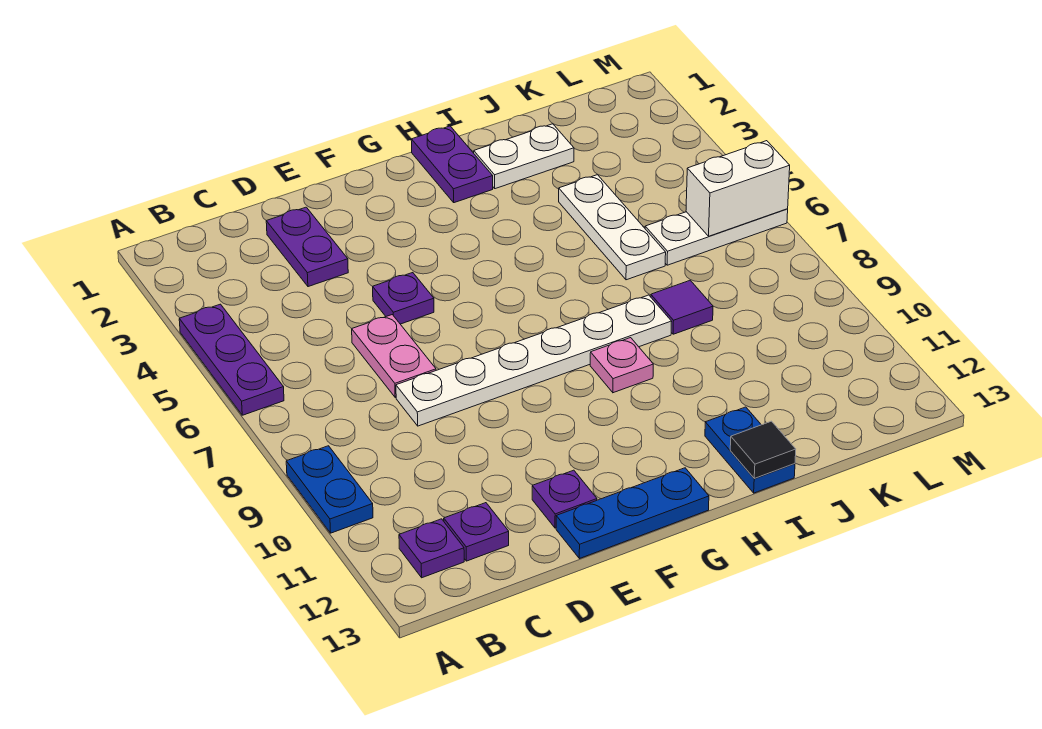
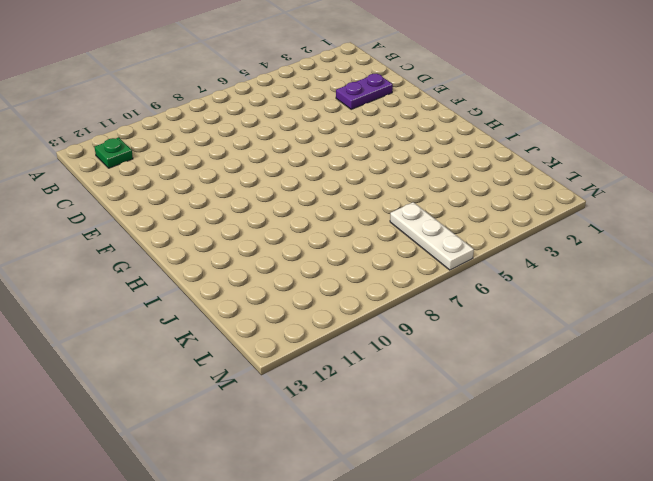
green plate B12 level 1 -> purple plate B12 level 1
none -> purple plate A4:A6 level 1
none -> blue plate A9:A10 level 1
none -> purple plate C12 level 1

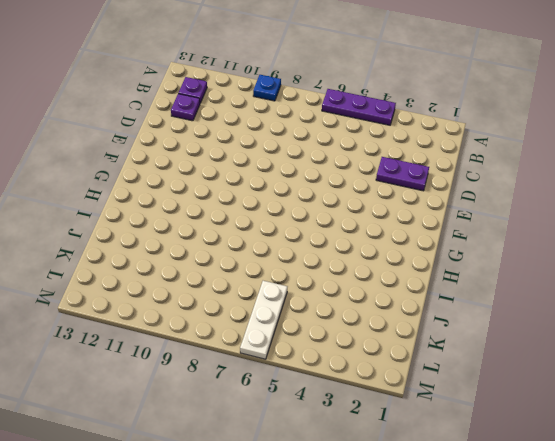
blue plate A9 level 1 -> blue plate A9:A10 level 1
none -> pink plate D6:D7 level 1
none -> white plate D8:I8 level 1
none -> purple plate E5 level 1

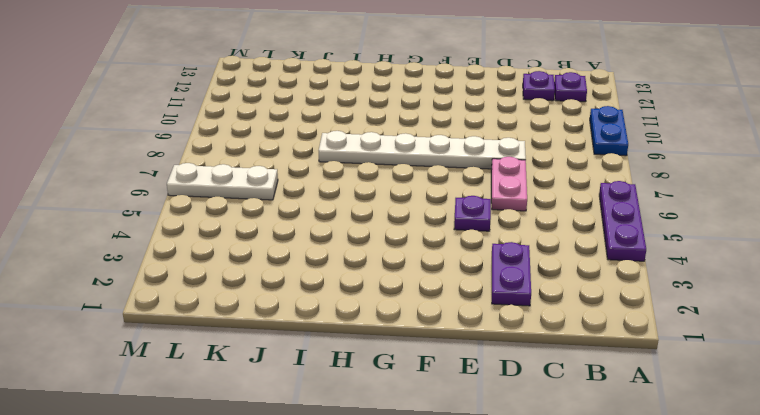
none -> purple plate E12 level 1
none -> blue plate E13:G13 level 1
none -> purple plate H1:H2 level 1

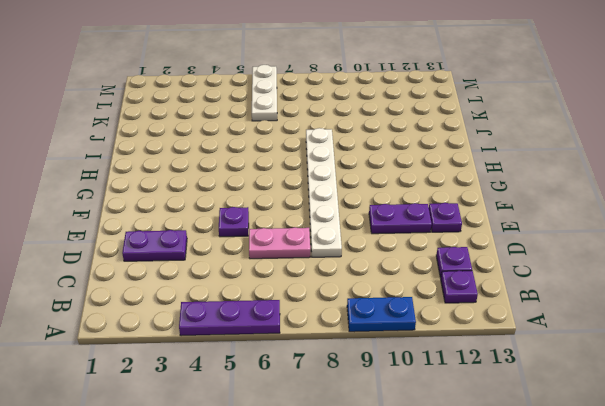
purple plate E10:E11 level 1 -> purple plate H1:H2 level 1
none -> blue plate E13:G13 level 1
none -> pink plate H9 level 1
none -> white plate I2:J2 level 1

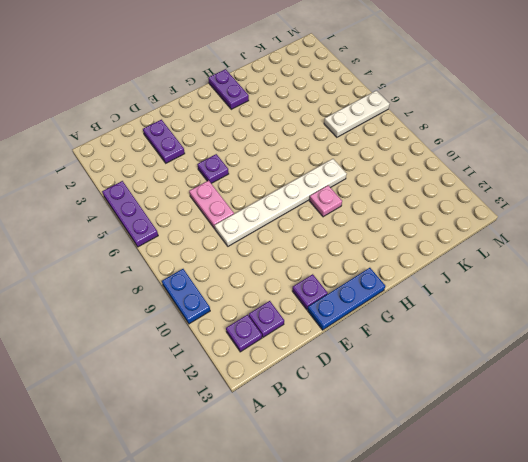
none -> white plate I2:J2 level 1
none -> blue plate I12:I13 level 1
none -> white plate J4:J6 level 1

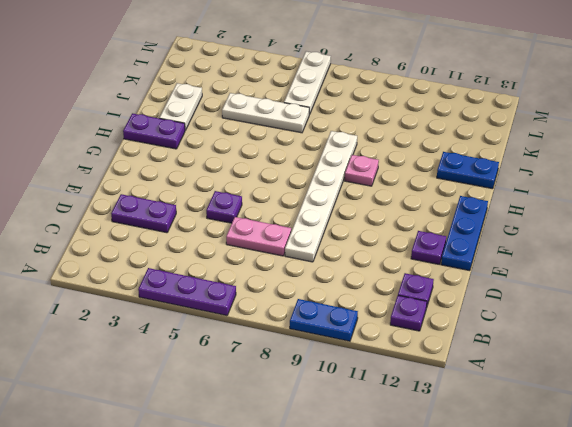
none -> purple tile J8 level 1
none -> black tile I13 level 2
none -> white brick L6:M6 level 2

